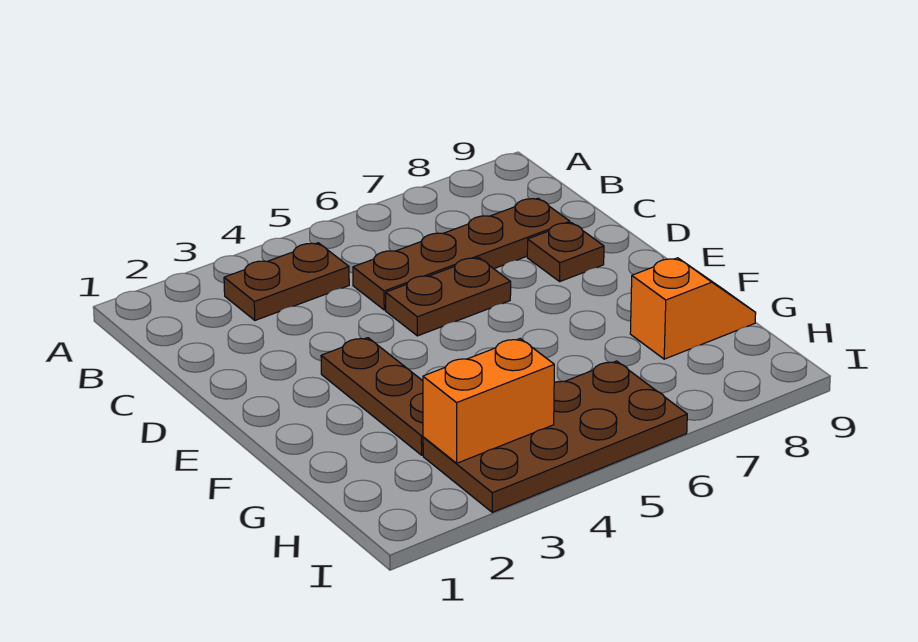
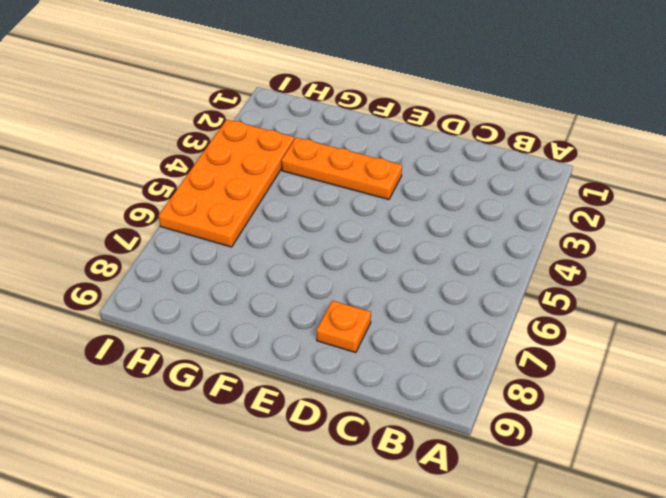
orange plate D8 level 1 -> brown plate D8 level 1
orange plate E3:G3 level 1 -> brown plate E3:G3 level 1
orange plate H3:I6 level 1 -> brown plate H3:I6 level 1
none -> brown plate B3:B4 level 1
none -> brown plate C5:C8 level 1

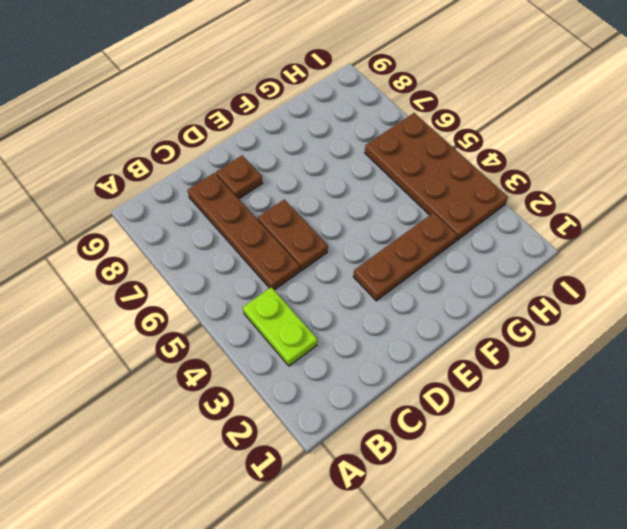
lime plate B3:B4 level 1 -> brown plate B3:B4 level 1
none -> orange slope G8:G9 level 1 top 8
none -> orange brick H3:H4 level 2

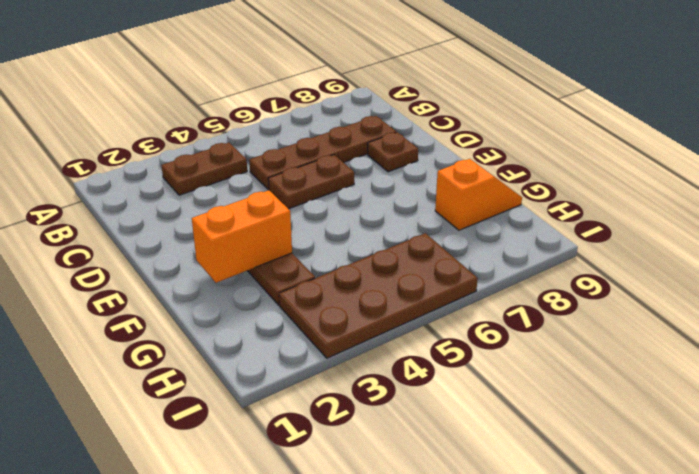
orange brick F2:F3 level 2 -> orange brick H3:H4 level 2

